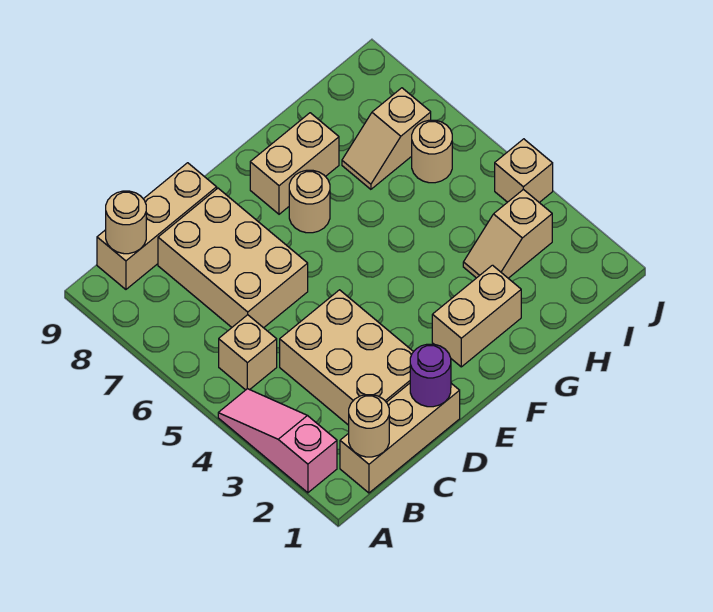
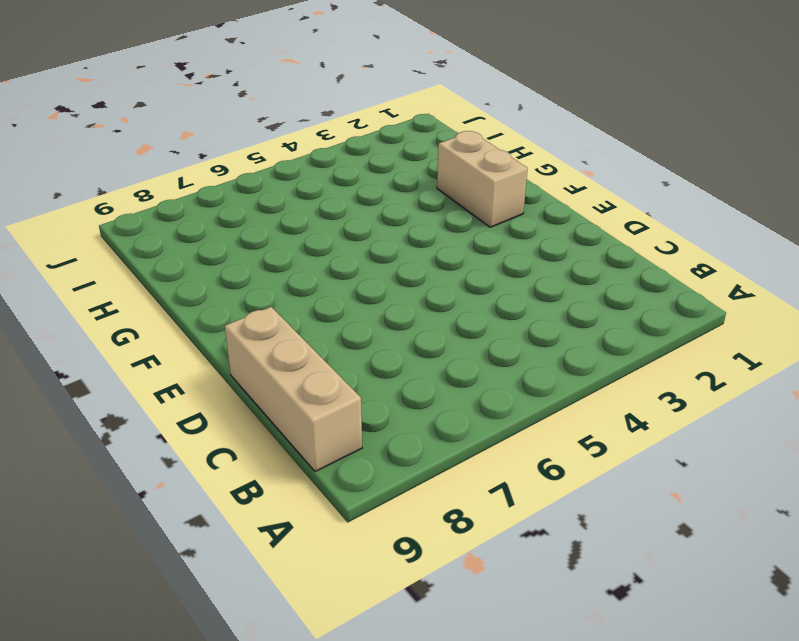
none -> pink slope A2:A4 level 1 top 2
none -> tan brick B1:D1 level 1
none -> tan brick B5 level 1

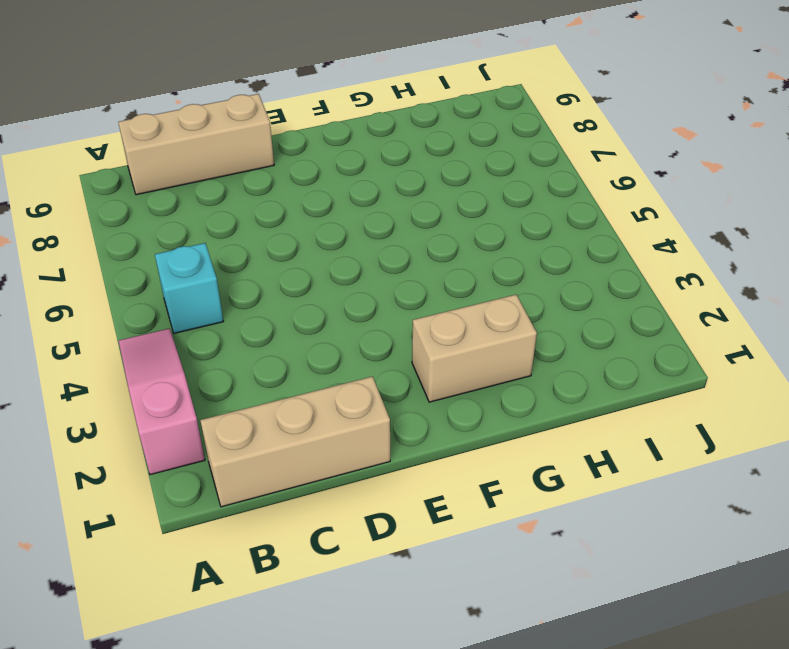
cyan brick B5 level 1 -> tan brick B5 level 1
none -> tan brick C2:D4 level 1
none -> tan brick C6:D8 level 1
none -> tan round brick F7 level 1

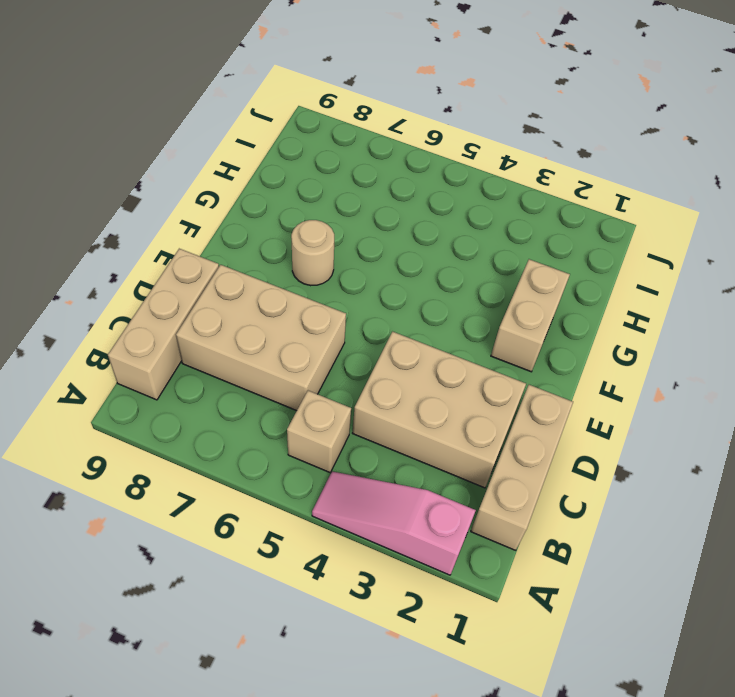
none -> tan brick F8:G8 level 1
none -> tan slope H3:I3 level 1 top I
none -> tan slope H7:I7 level 1 top I

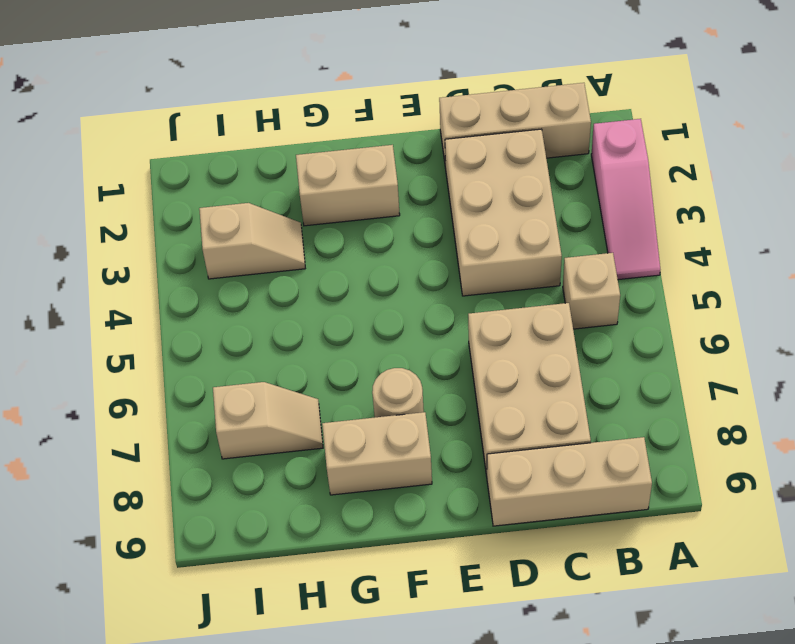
none -> tan round brick I6 level 1
none -> tan brick J4 level 1
none -> tan round brick B1 level 2

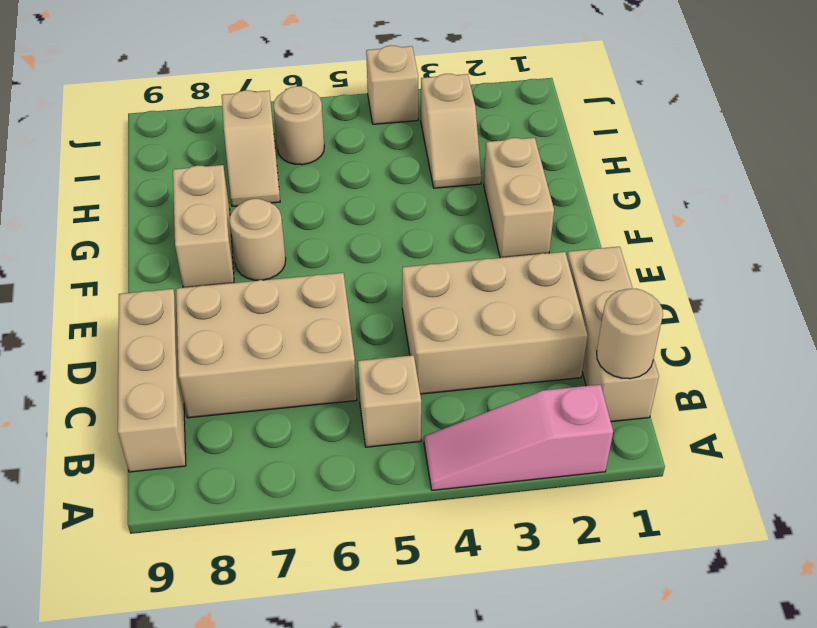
none -> tan round brick B9 level 2
none -> purple round brick D1 level 2

